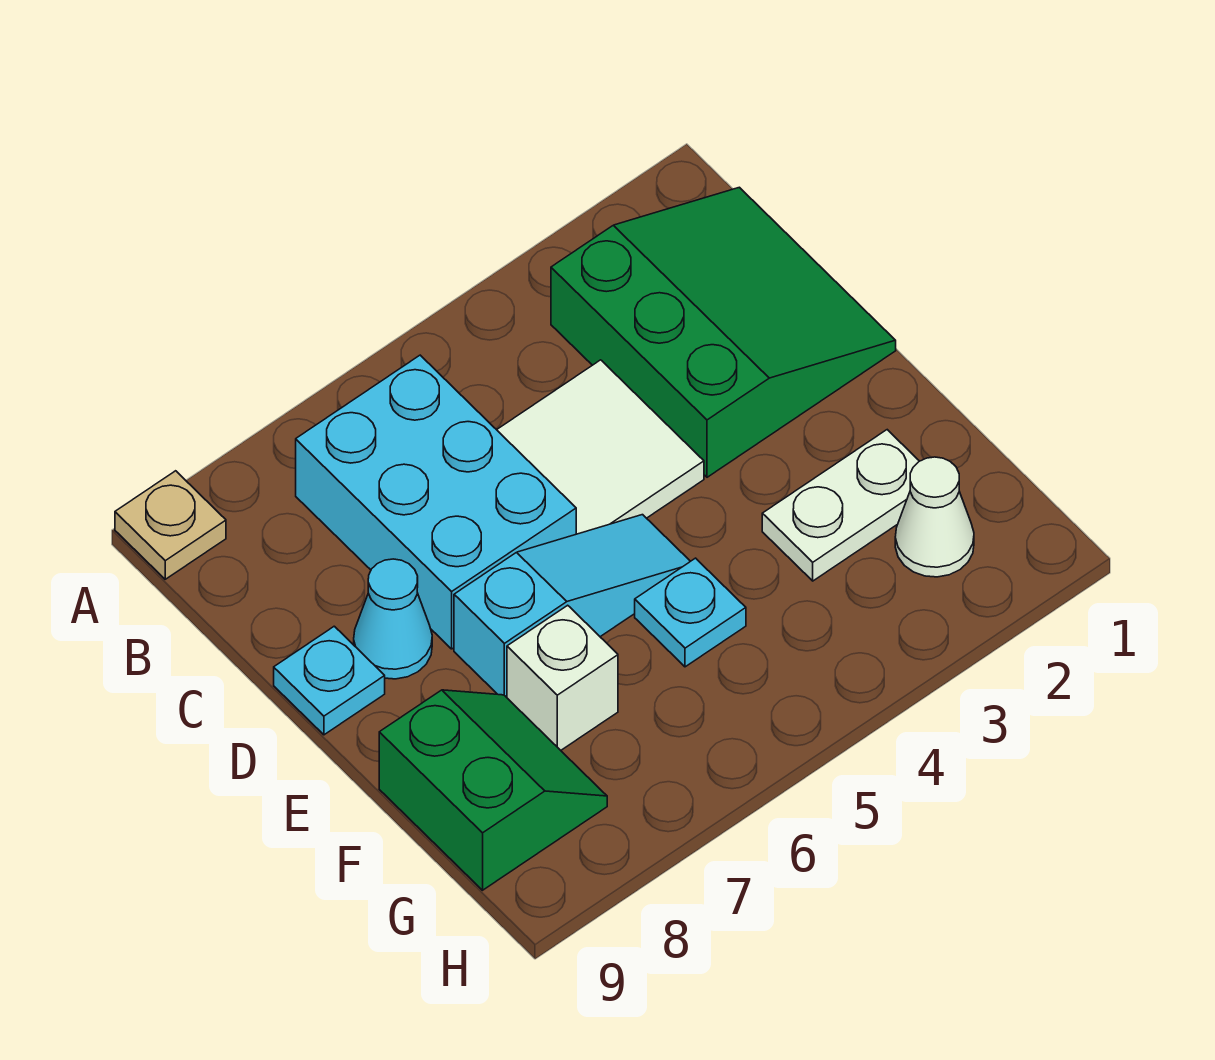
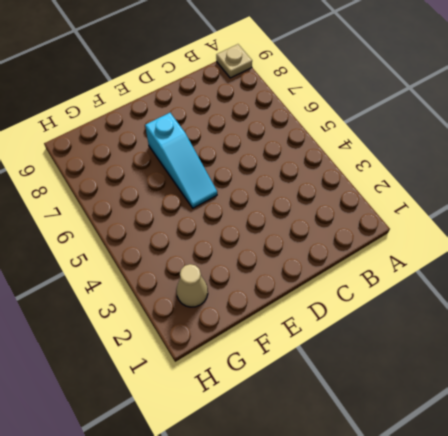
tan cone G2 level 1 -> white cone G2 level 1
none -> green slope B1:D3 level 1 top 3
none -> cyan brick B6:D7 level 1
none -> white tile C4:D5 level 1

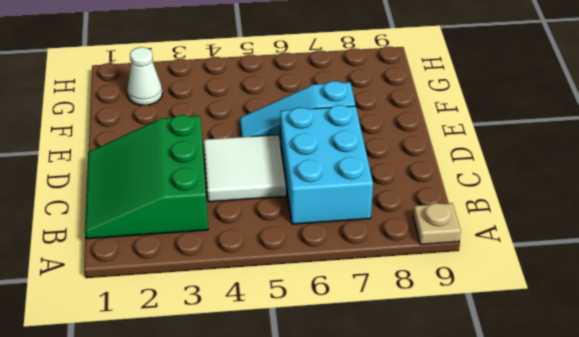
none -> cyan cone D8 level 1
none -> cyan plate D9 level 1
none -> white plate F2:F3 level 1

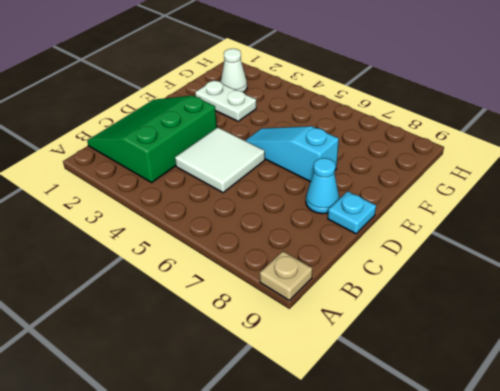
none -> cyan brick B6:D7 level 1
none -> cyan plate F5 level 1
none -> white brick F7 level 1

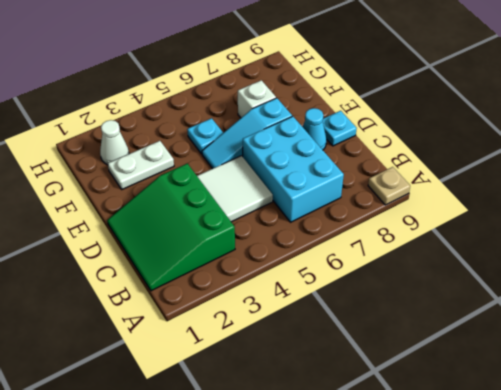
none -> green slope F8:G9 level 1 top 9

